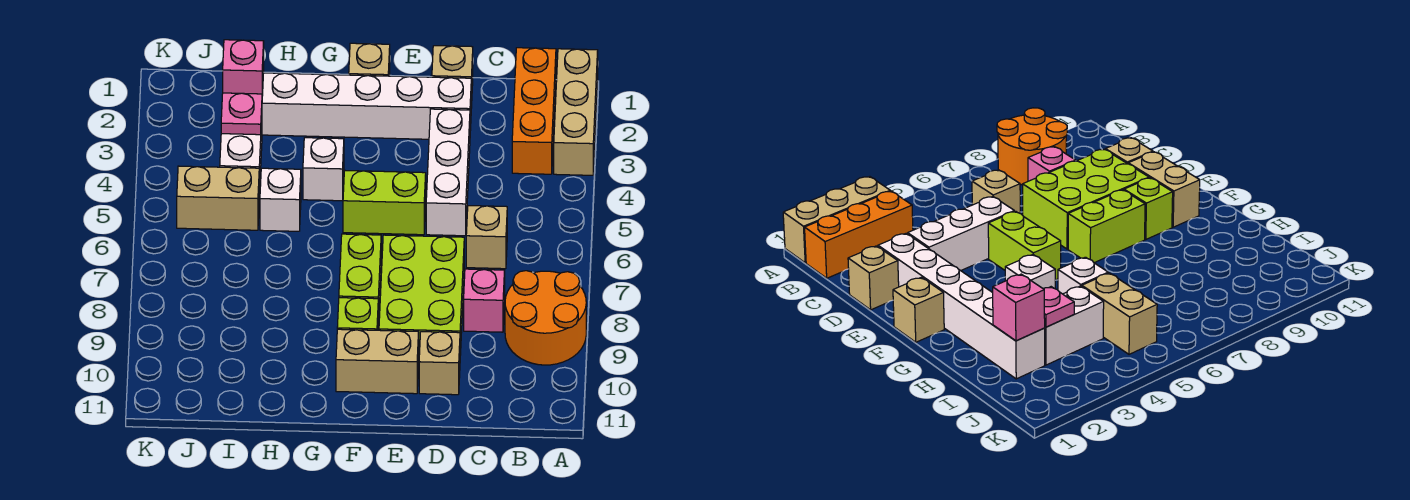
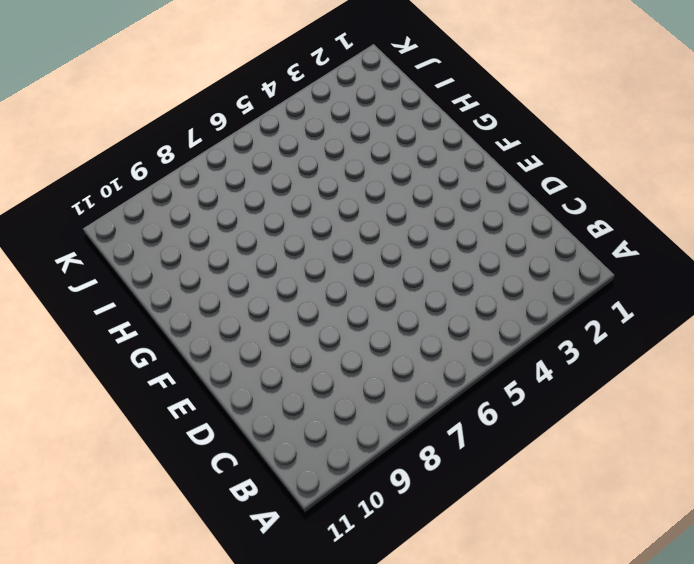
none -> tan brick A1:A3 level 1
none -> orange round brick A8:B9 level 1
none -> orange brick B1:B3 level 1

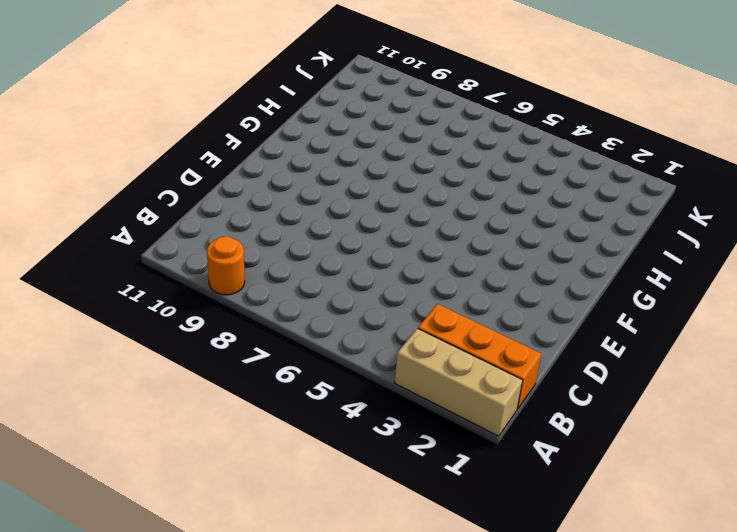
orange round brick A9 level 1 -> orange round brick A8:B9 level 1
none -> tan brick C6 level 1
none -> pink brick C8 level 1
none -> tan brick D1 level 1

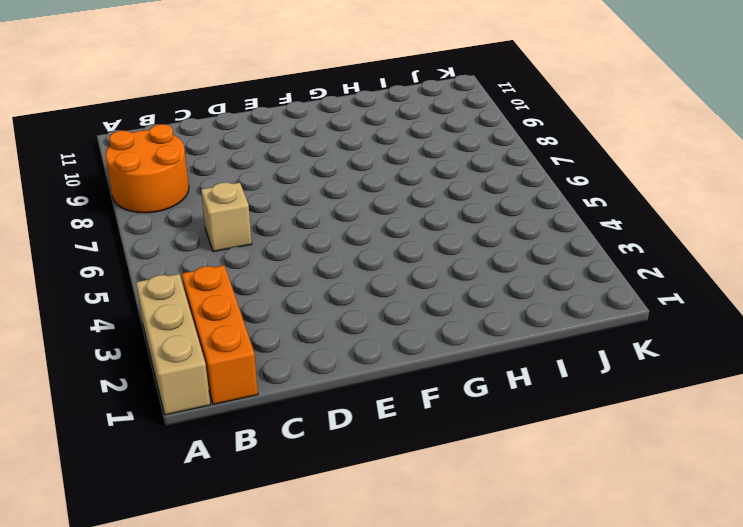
none -> pink brick C8 level 1
none -> tan brick D1 level 1
none -> white brick D2:I2 level 1

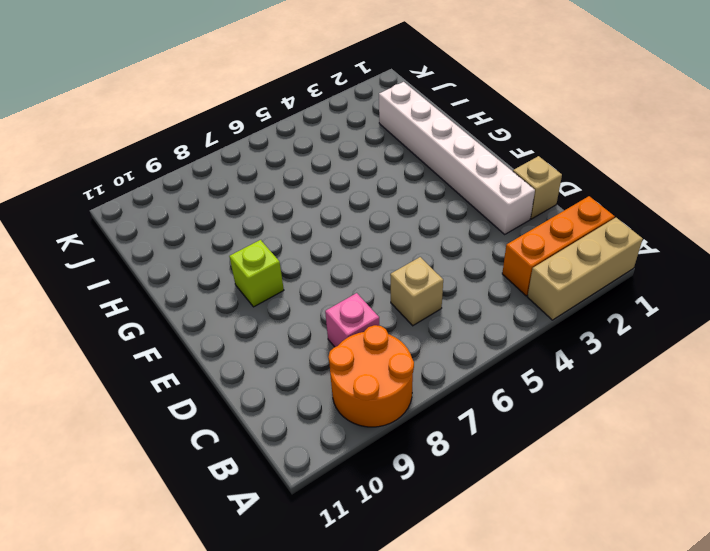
none -> white brick D3:D5 level 1
none -> lime brick D7:E9 level 1
none -> tan brick D10 level 1

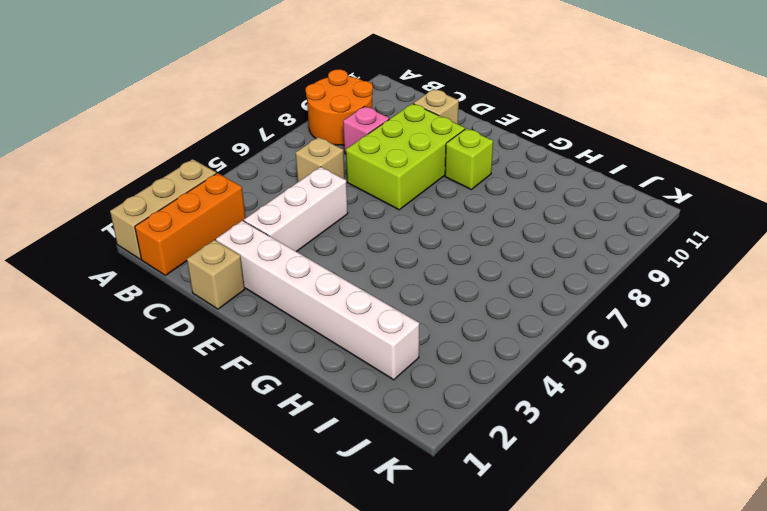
none -> lime brick E5:F5 level 1
none -> tan brick E10:F10 level 1
none -> tan brick F1 level 1

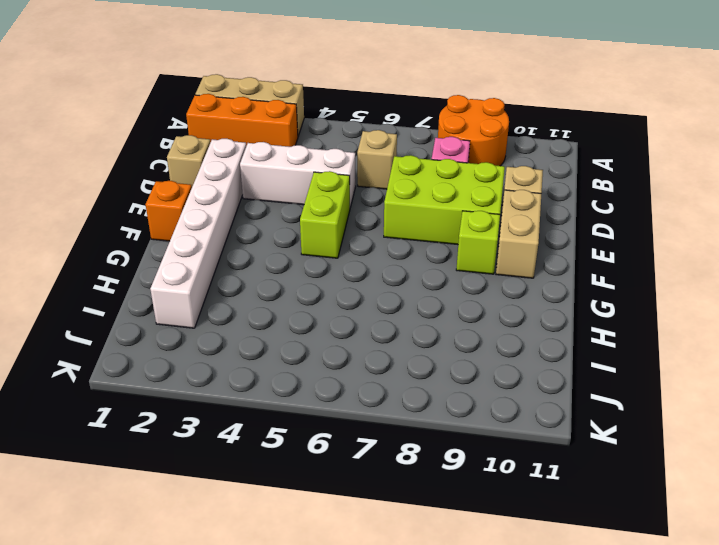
orange brick F1 level 1 -> tan brick F1 level 1
none -> lime brick F7:F8 level 1
none -> white brick G4 level 1
none -> white brick H5 level 1

